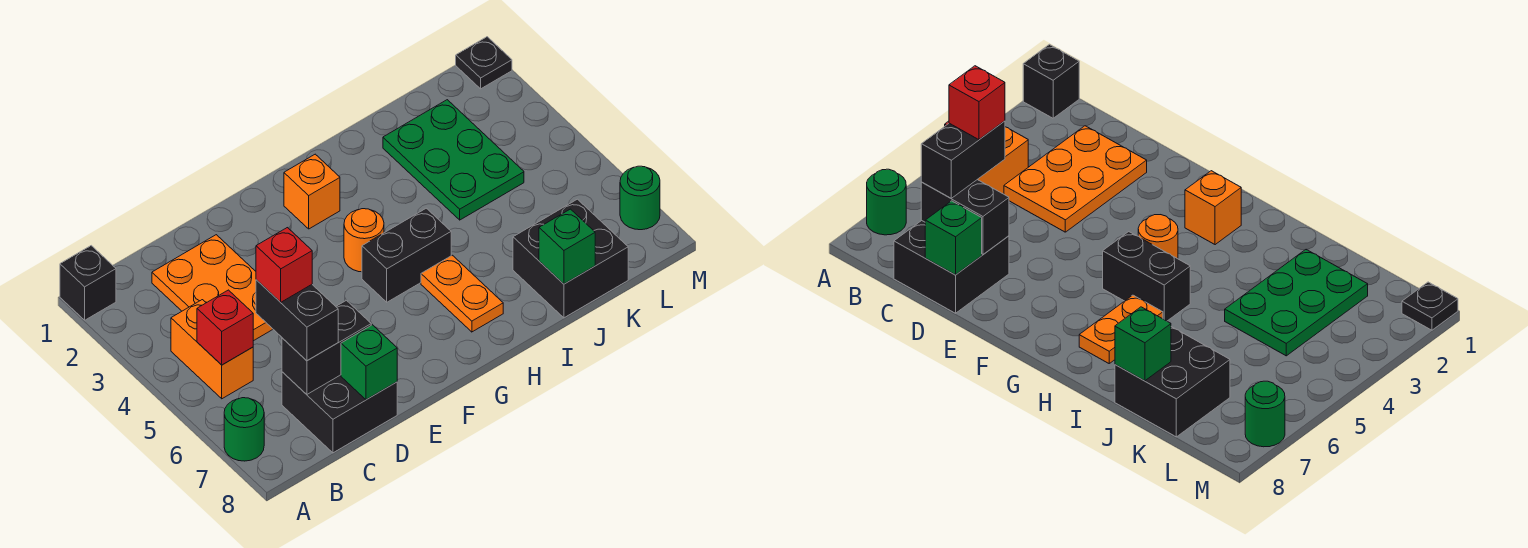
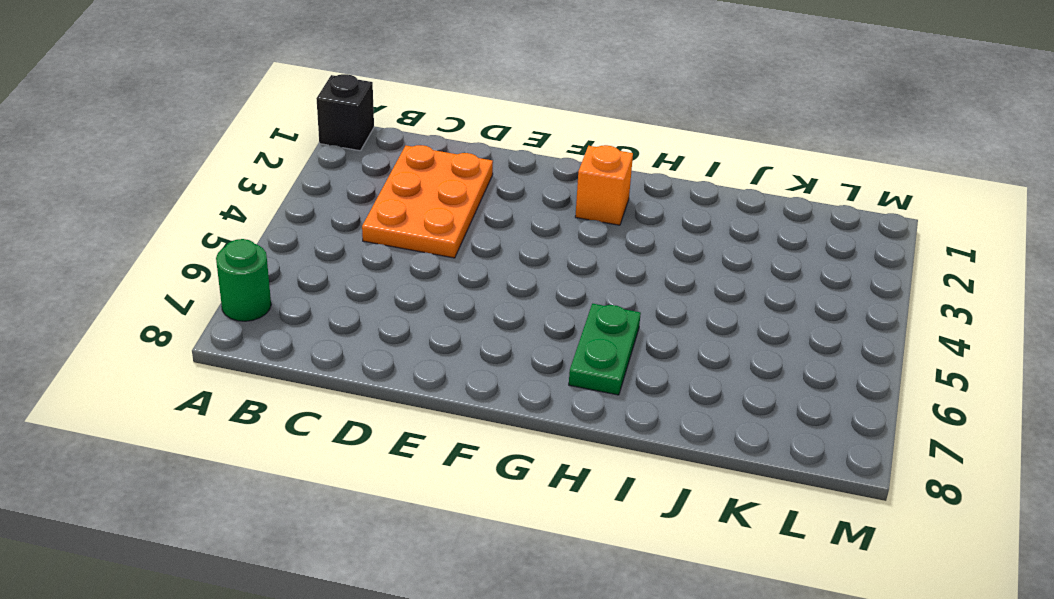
green plate H6:H7 level 1 -> orange plate H6:H7 level 1
none -> orange brick B4:B5 level 1
none -> black brick C7:D8 level 1
none -> orange round brick G4 level 1

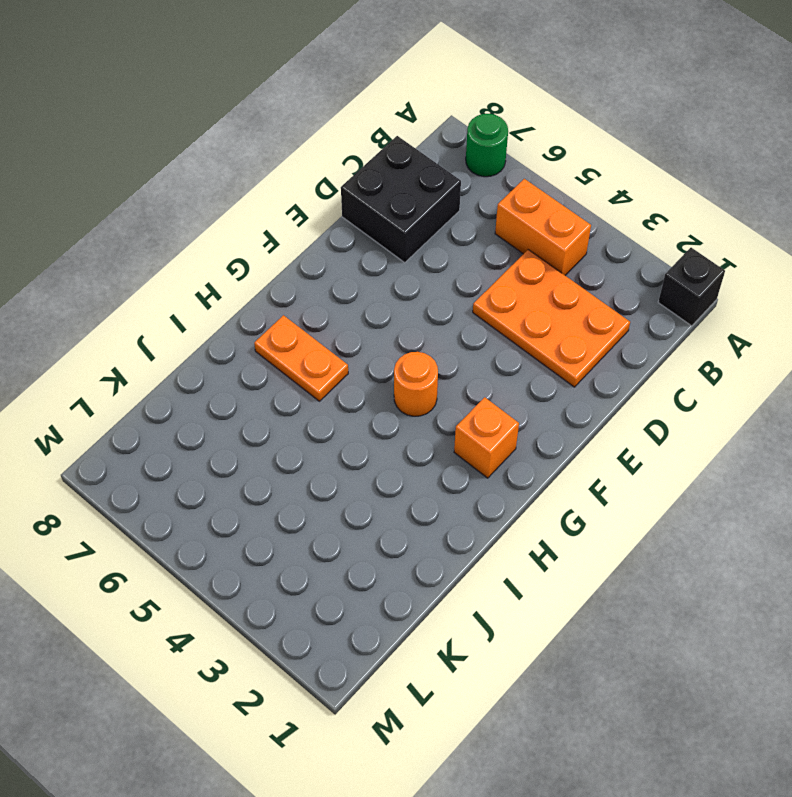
none -> black brick G5:H5 level 1
none -> green plate J2:K4 level 1
none -> black brick J7:K8 level 1

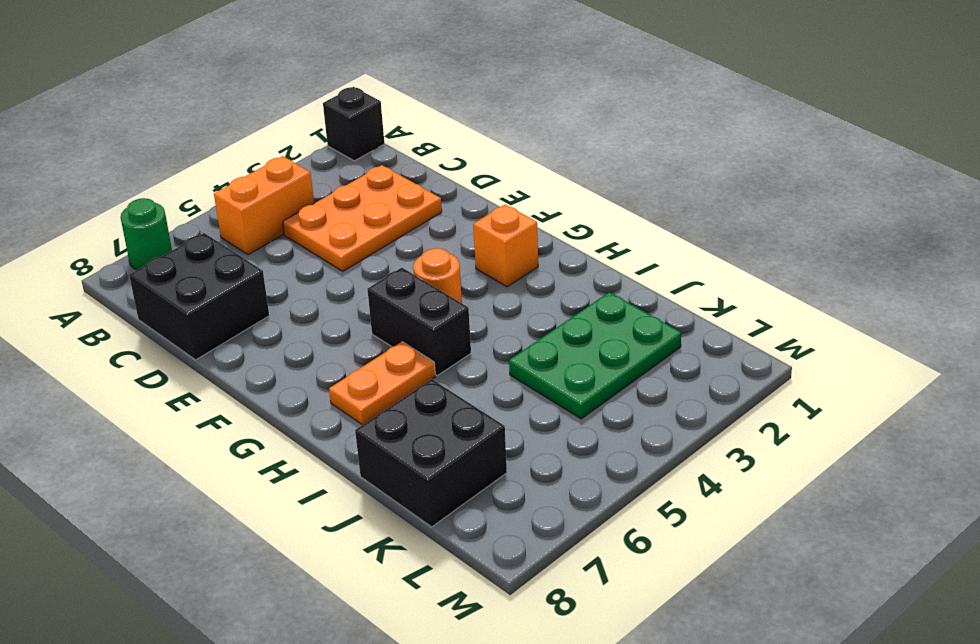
none -> black plate M1 level 1
none -> green round brick M7 level 1
none -> red brick B5 level 2

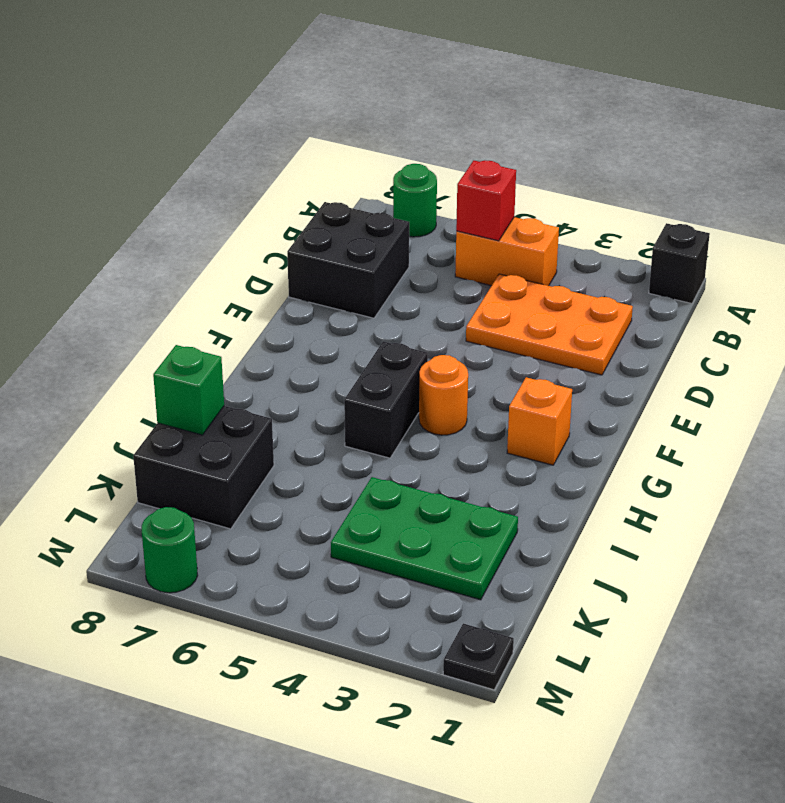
none -> orange plate H6:H7 level 1
none -> black brick C7:D7 level 2
none -> green brick D8 level 2

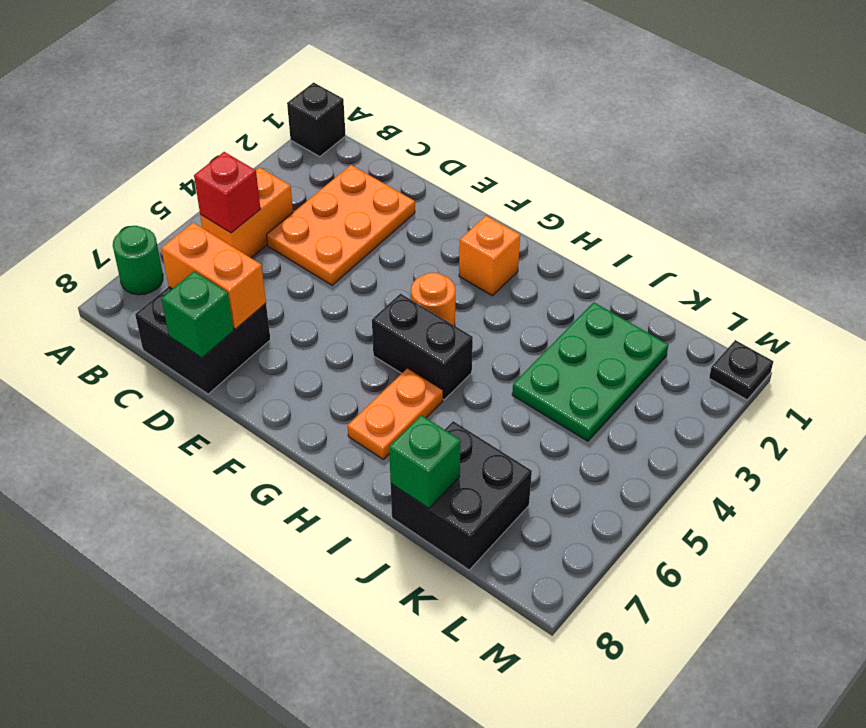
orange brick C7:D7 level 2 -> black brick C7:D7 level 2
none -> green round brick M7 level 1
none -> black brick C6:C7 level 3
none -> red brick C6 level 4

